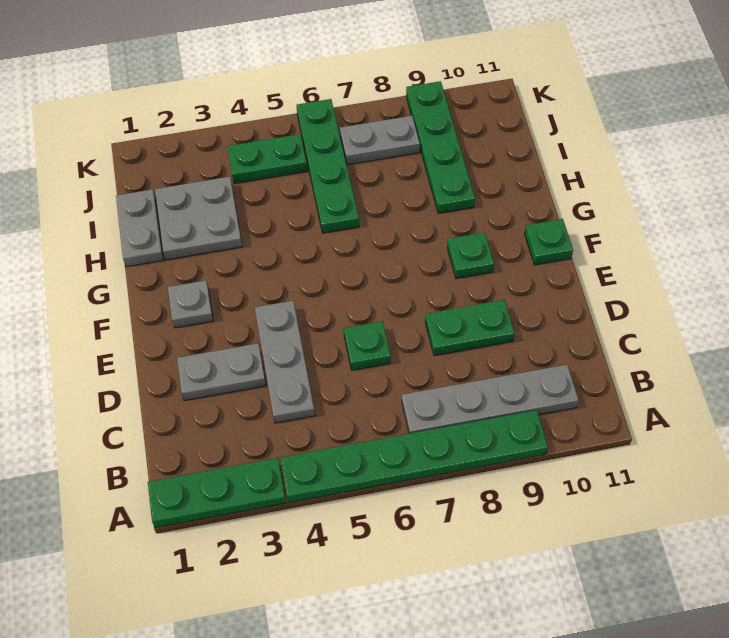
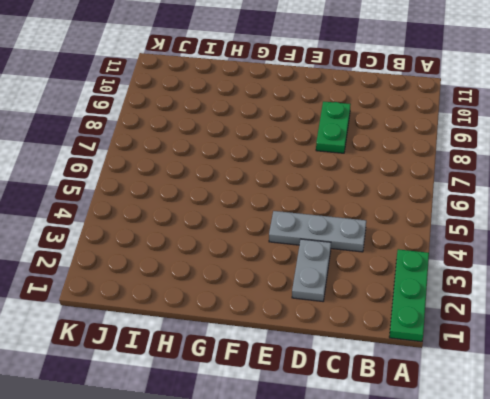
none -> green plate A4:A9 level 1
none -> grey plate B7:B10 level 1
none -> green plate D6 level 1

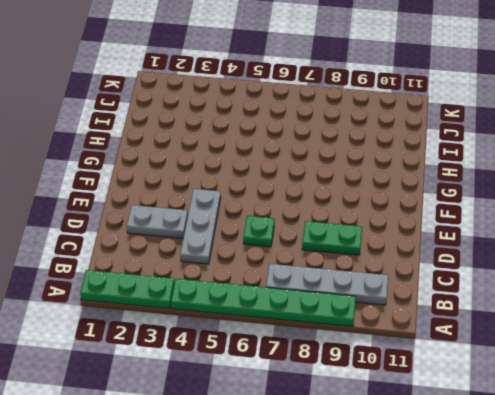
none -> grey plate F2 level 1
none -> green plate F9 level 1
none -> green plate F11 level 1

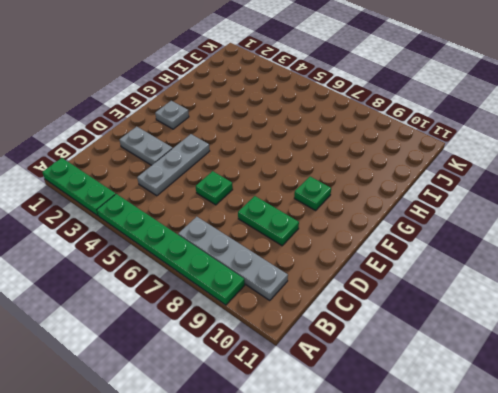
none -> green plate F11 level 1
none -> grey plate H1:I1 level 1
none -> grey plate H2:I3 level 1

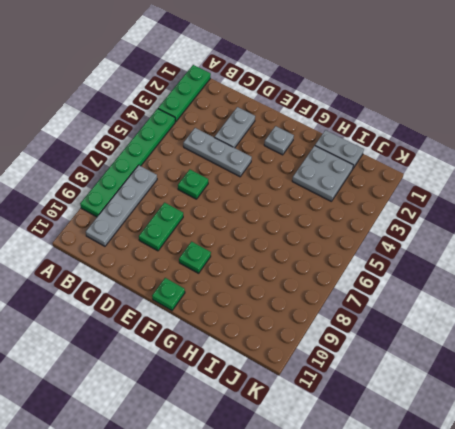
none -> green plate H6:K6 level 1
none -> green plate H9:K9 level 1
none -> green plate J4:J5 level 1

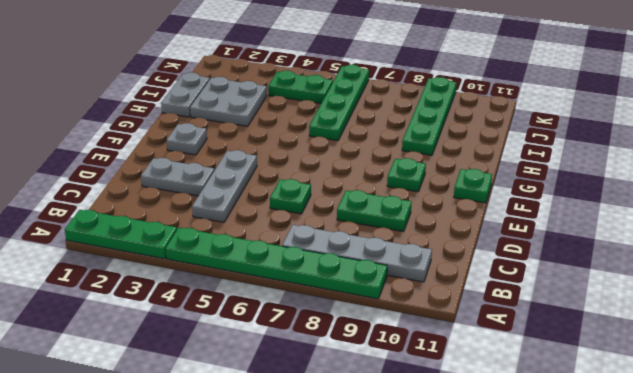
none -> grey plate J7:J8 level 1

